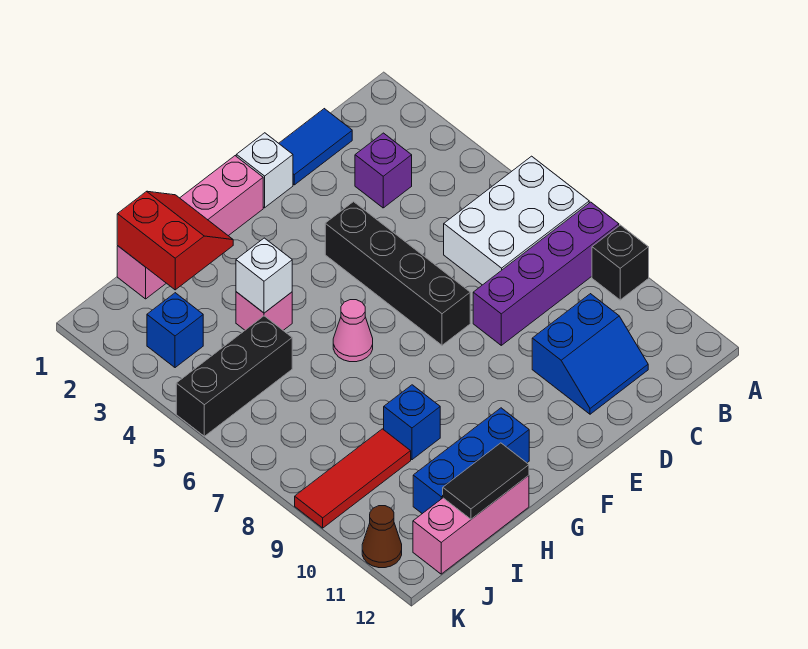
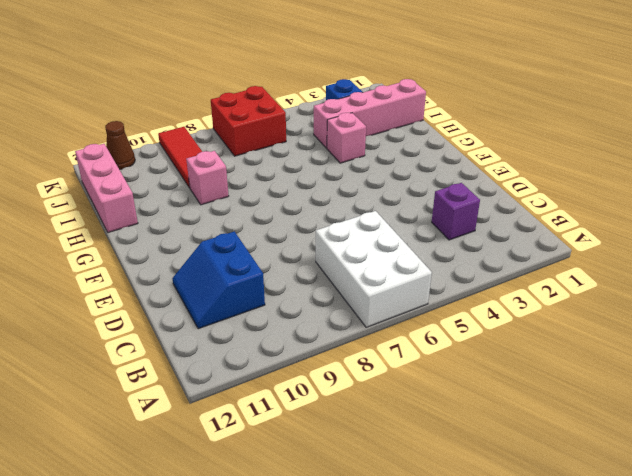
pink brick H9 level 1 -> blue brick H9 level 1
pink brick I1:I4 level 1 -> pink brick F1:I1 level 1
red brick J6:K7 level 1 -> none
none -> purple brick A8:D8 level 1
none -> black brick A9 level 1
none -> blue tile C1:D1 level 1

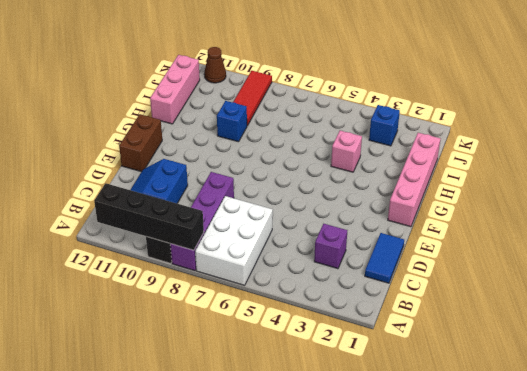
black brick A8:A11 level 2 -> black brick E4:E7 level 1
brown brick E12:F12 level 1 -> none
none -> white brick E1 level 1
none -> pink cone G6 level 1
none -> blue brick G11:I11 level 1

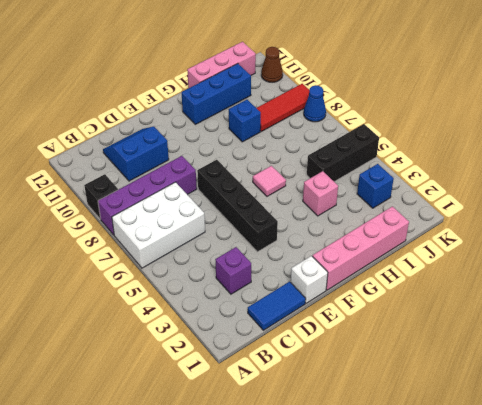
pink tile G6 level 1 -> pink cone G6 level 1
blue cone K8 level 1 -> none
none -> red slope H1:I2 level 2 top I
none -> white brick H4 level 2
none -> black tile H12:I12 level 2

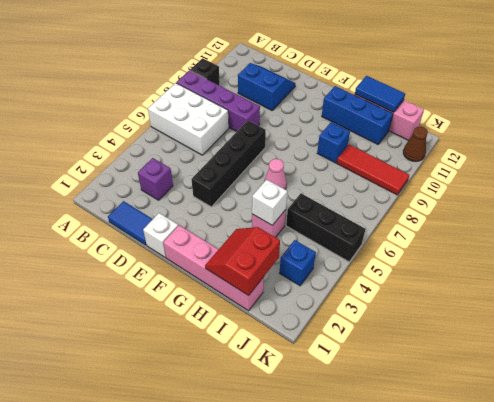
blue tile H12:I12 level 2 -> black tile H12:I12 level 2

